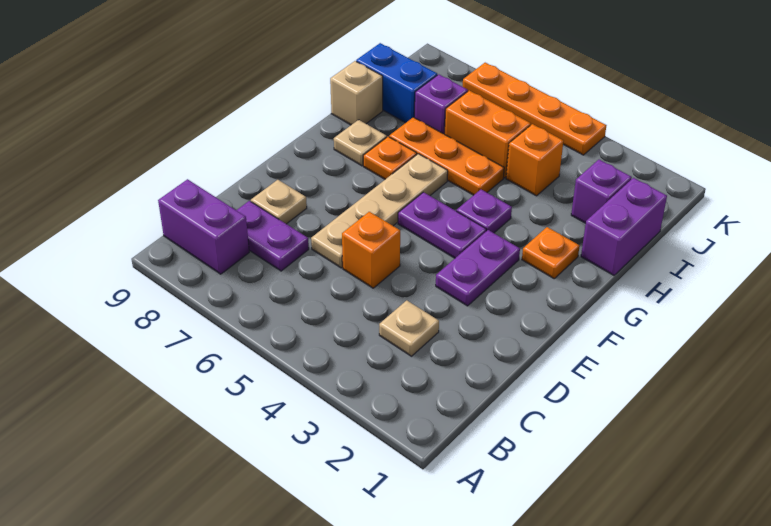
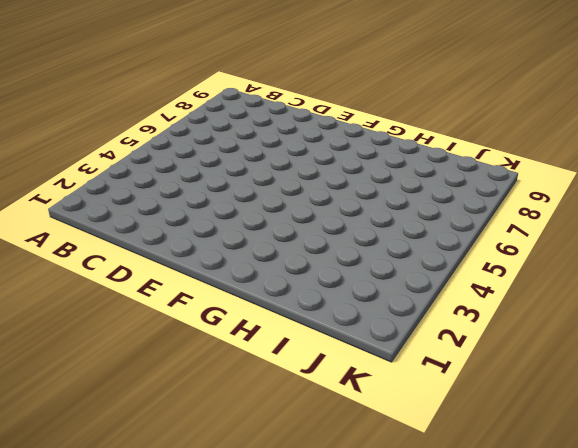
none -> purple brick B8:B9 level 1
none -> tan plate C3 level 1
none -> purple plate C7:C8 level 1

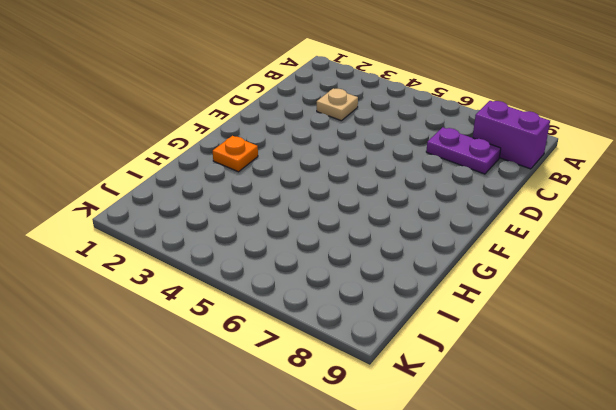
none -> orange brick D5 level 1
none -> tan plate D6:G6 level 1
none -> tan plate D8 level 1

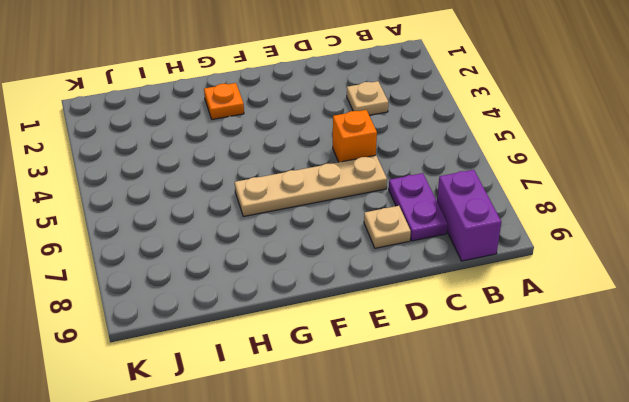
none -> purple plate E3:F3 level 1
none -> purple plate F4:F5 level 1
none -> purple plate G4 level 1

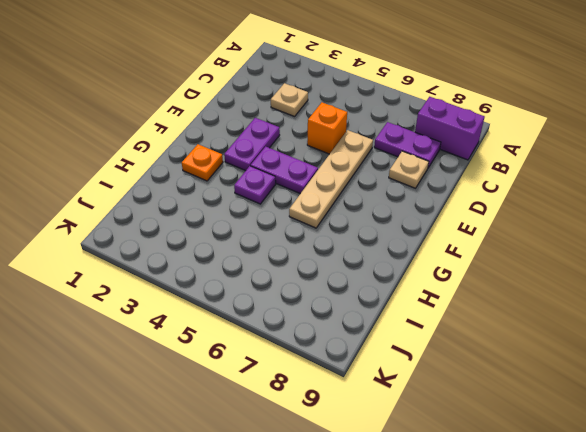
none -> orange plate G7 level 1
none -> tan plate G8 level 1
none -> purple brick H1:I1 level 1

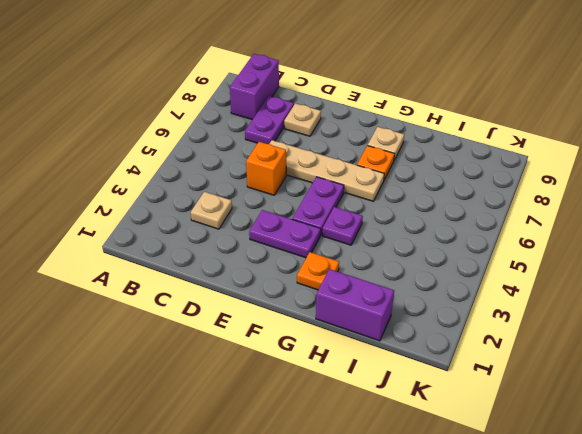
none -> orange plate H5:H7 level 1
none -> tan brick H9 level 1
none -> purple brick I2 level 1

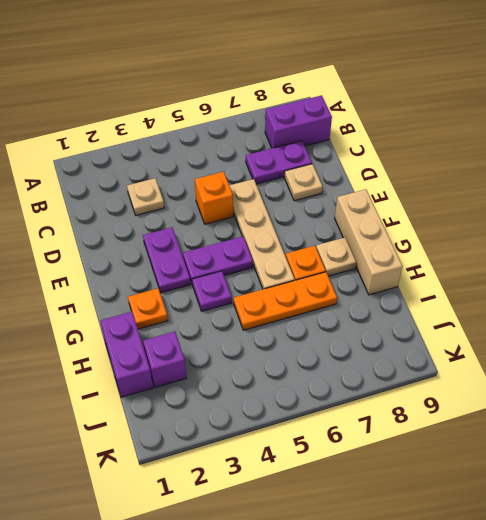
tan brick F9:H9 level 1 -> tan brick H9 level 1
none -> orange brick I4 level 1
none -> orange brick I5:I6 level 1
none -> purple brick I7 level 1

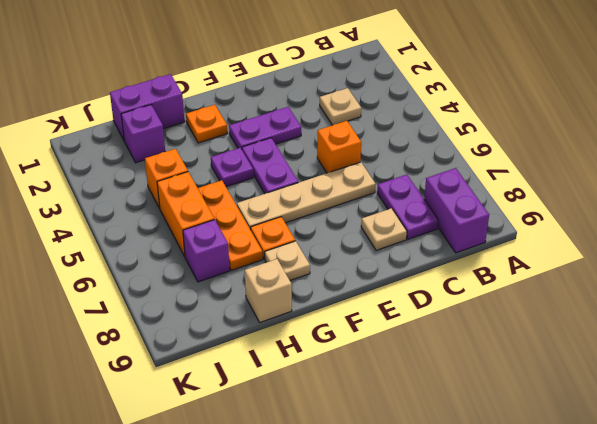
none -> blue brick I8:I9 level 1
none -> orange plate K4:K7 level 1

